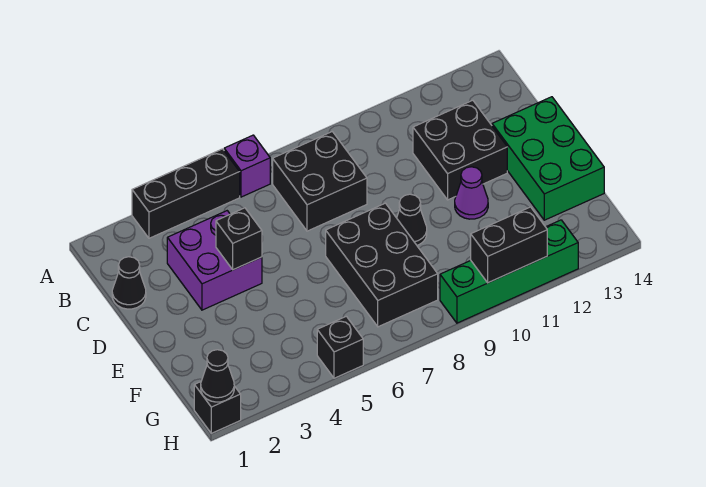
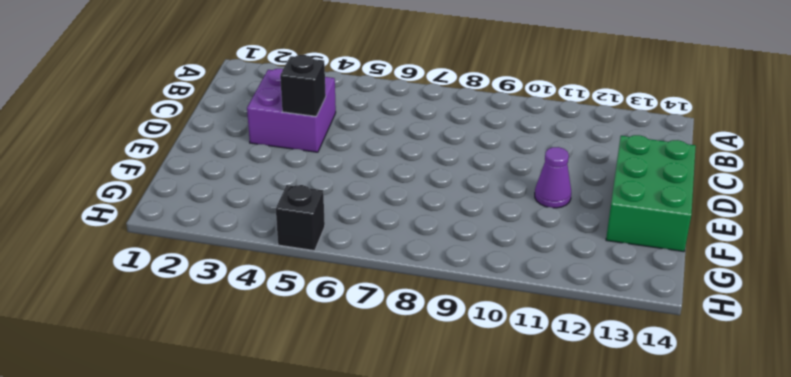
none -> black brick A3:A5 level 1
none -> purple brick A6 level 1
none -> black brick B7:C8 level 1

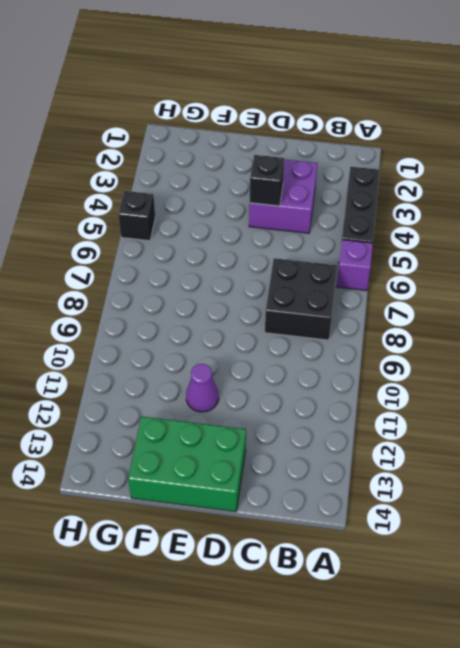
none -> black cone C1 level 1
none -> black brick C11:D12 level 1
none -> black brick E7:G8 level 1

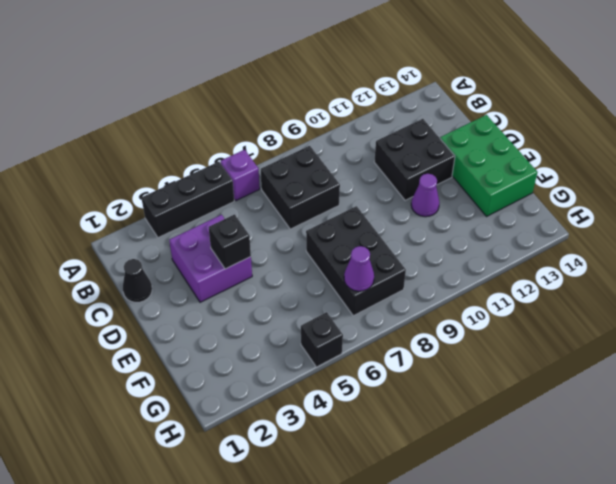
purple cone G7 level 2 -> none
none -> black cone E9 level 1
none -> black brick H1 level 1
none -> green brick H9:H12 level 1

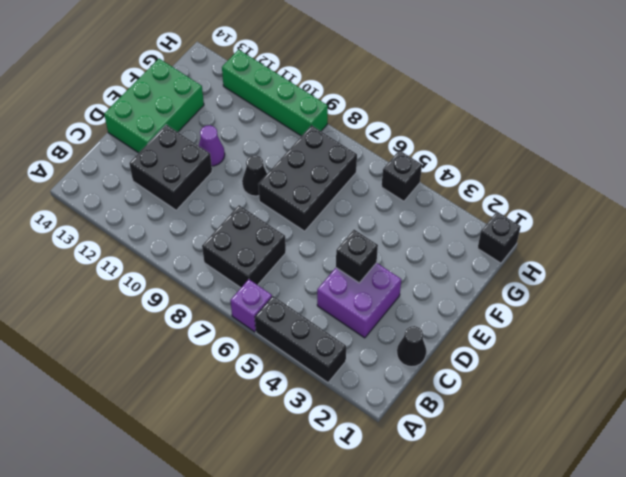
none -> black cone H1 level 2
none -> black brick H10:H11 level 2

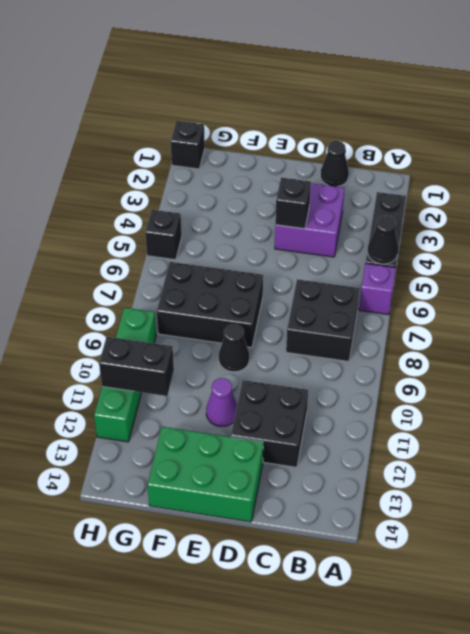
black cone A5 level 2 -> black cone H1 level 2
black brick G11:H11 level 2 -> black brick H10:H11 level 2

